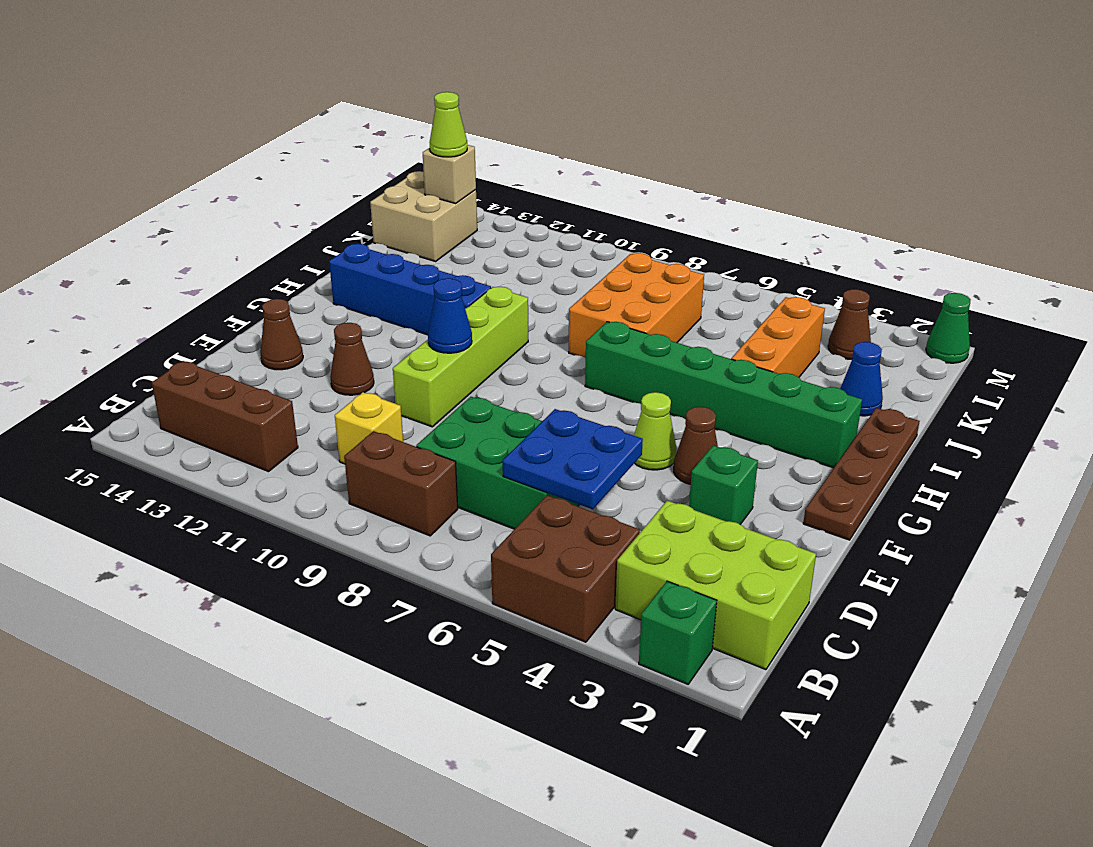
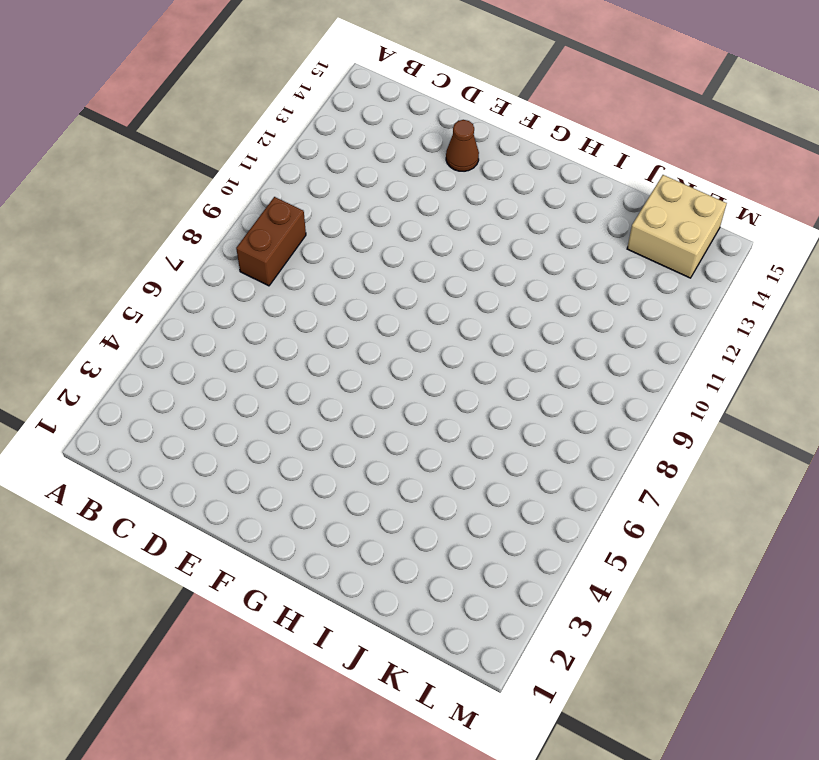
none -> green brick A2 level 1
none -> brown brick A4:B5 level 1
none -> lime brick B1:C3 level 1

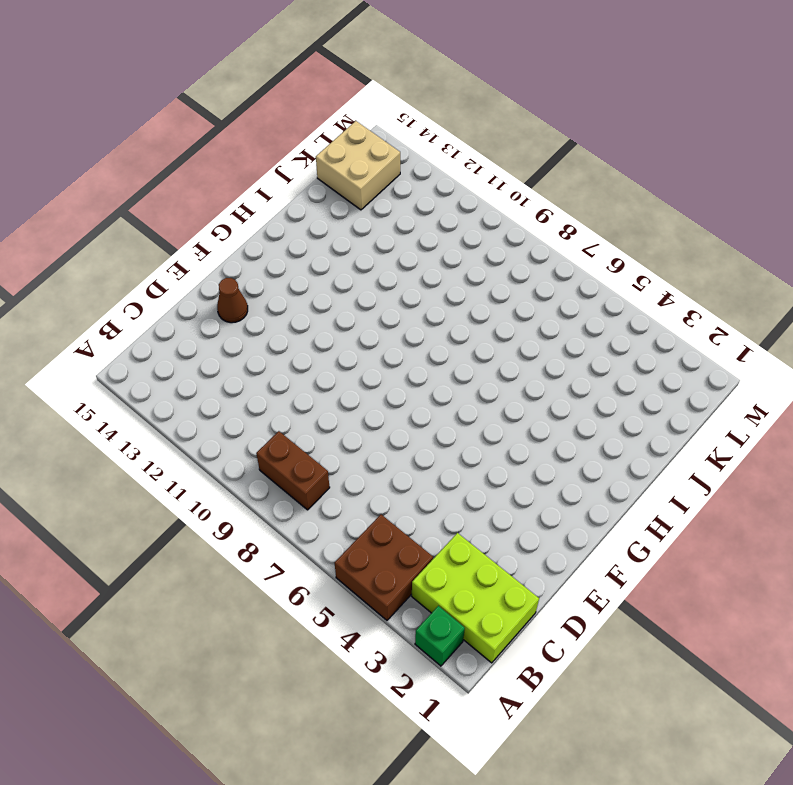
none -> brown brick B12:B14 level 1
none -> green brick C6:D8 level 1
none -> yellow brick C10 level 1

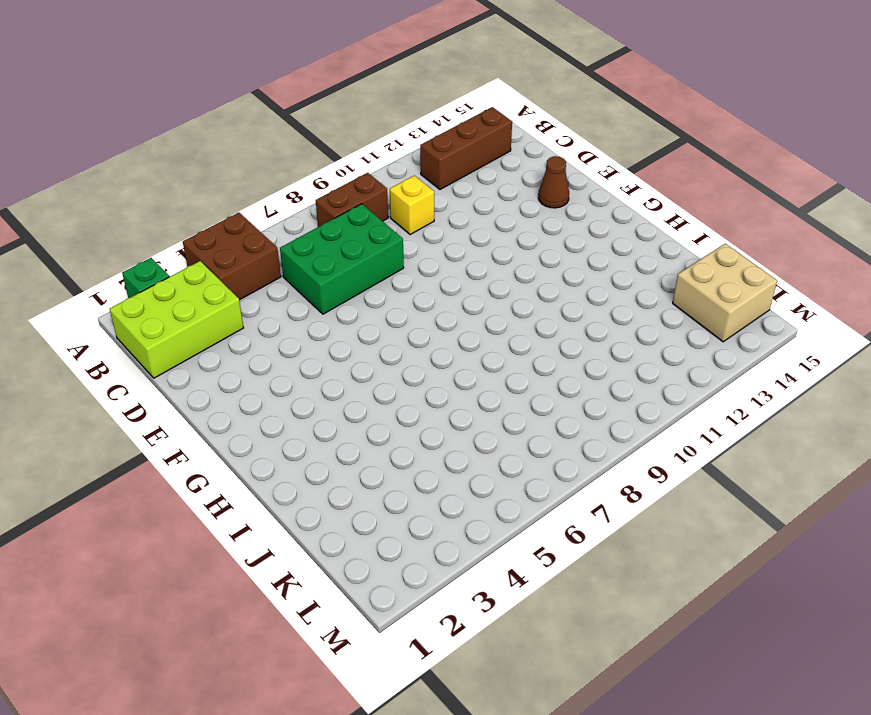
none -> green brick E3 level 1
none -> lime brick E10:H10 level 1
none -> brown cone E12 level 1

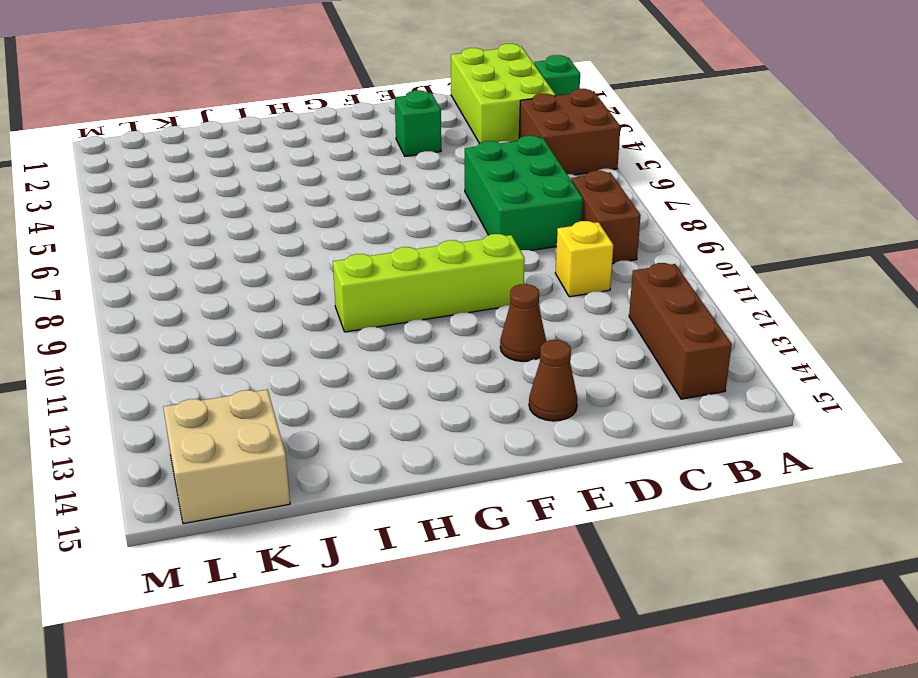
none -> brown plate F1:I1 level 1
none -> brown cone F4 level 1
none -> lime cone F5 level 1

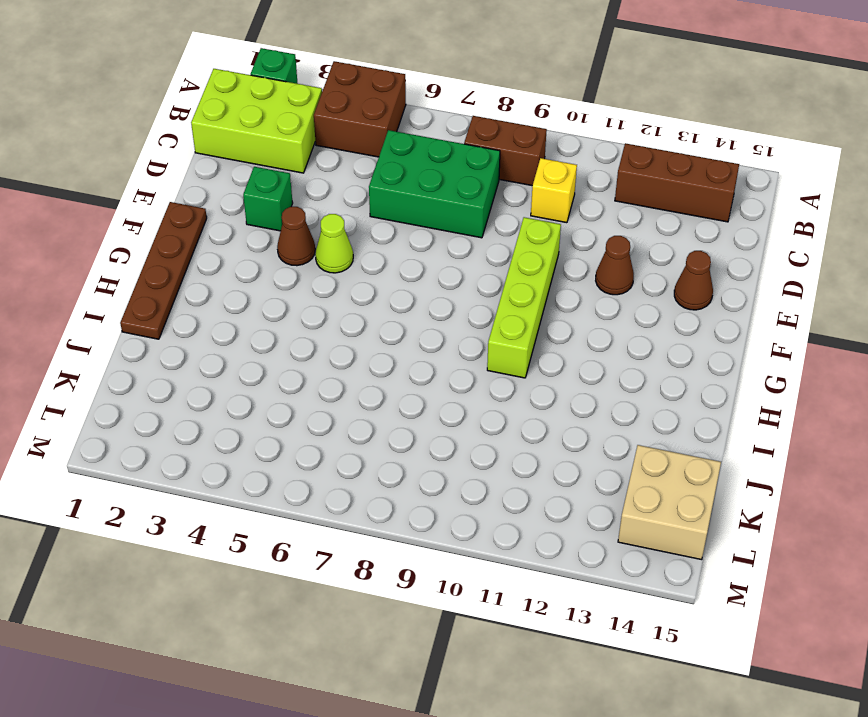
none -> green brick H2:H7 level 1
none -> blue brick H11:H14 level 1
none -> orange brick I4:K4 level 1

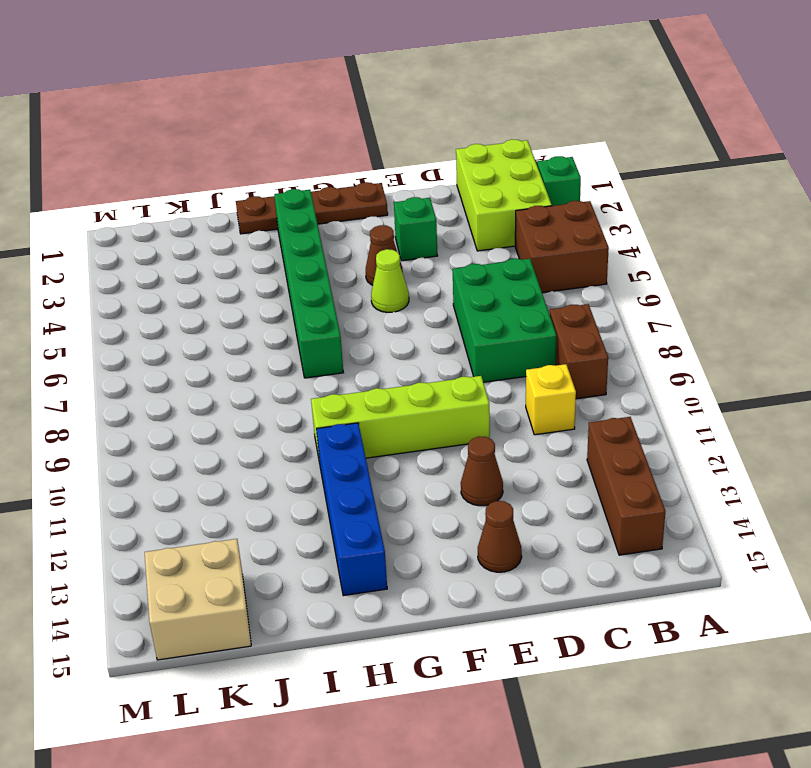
none -> orange brick I4:K4 level 1
none -> orange brick I7:K8 level 1
none -> blue cone J2 level 1

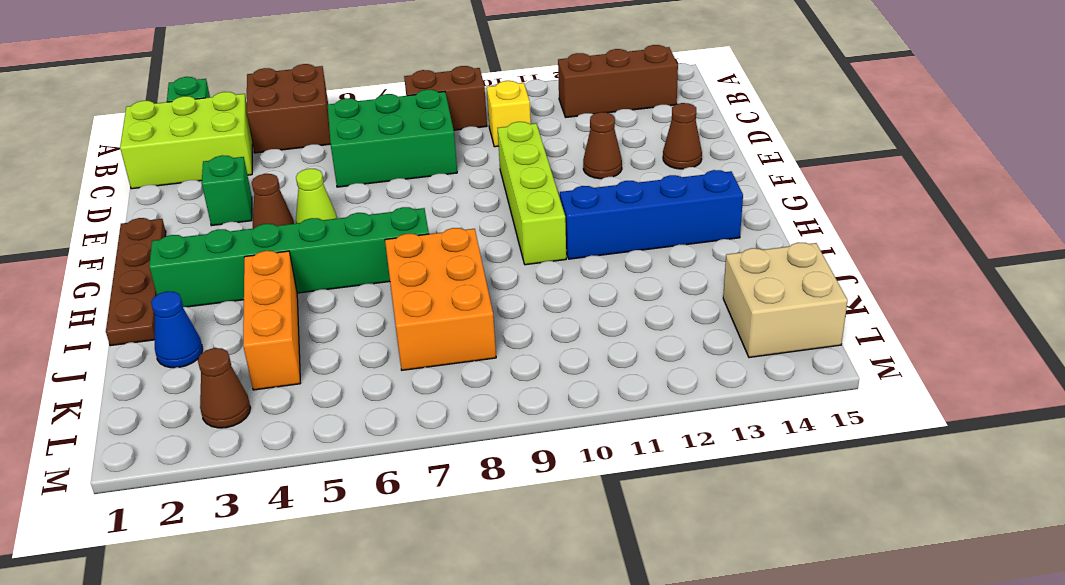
none -> green cone M1 level 1
none -> blue plate C5:D6 level 2
none -> blue cone F10 level 2

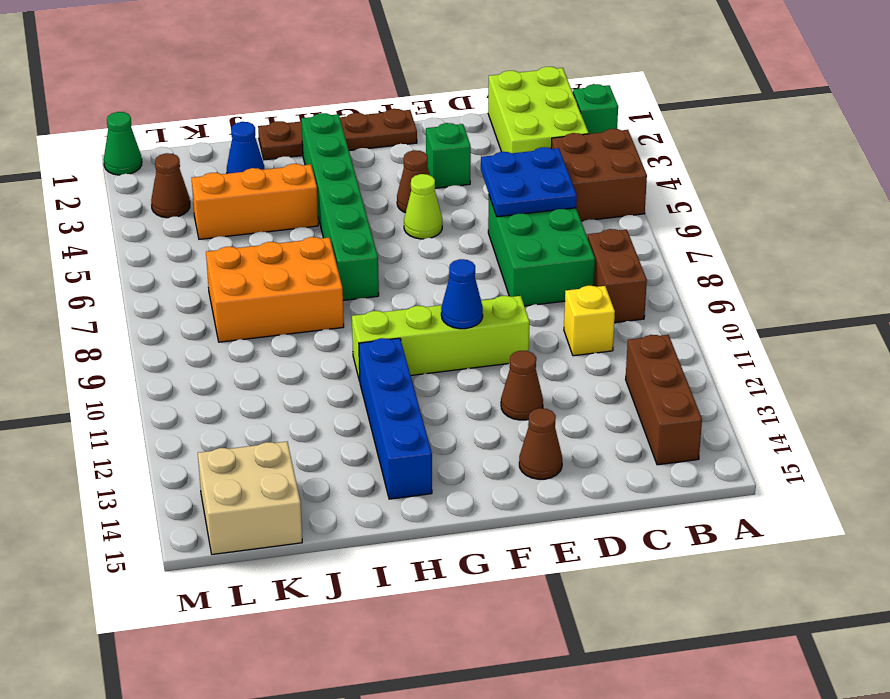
none -> tan brick L14 level 2
none -> lime cone L14 level 3

